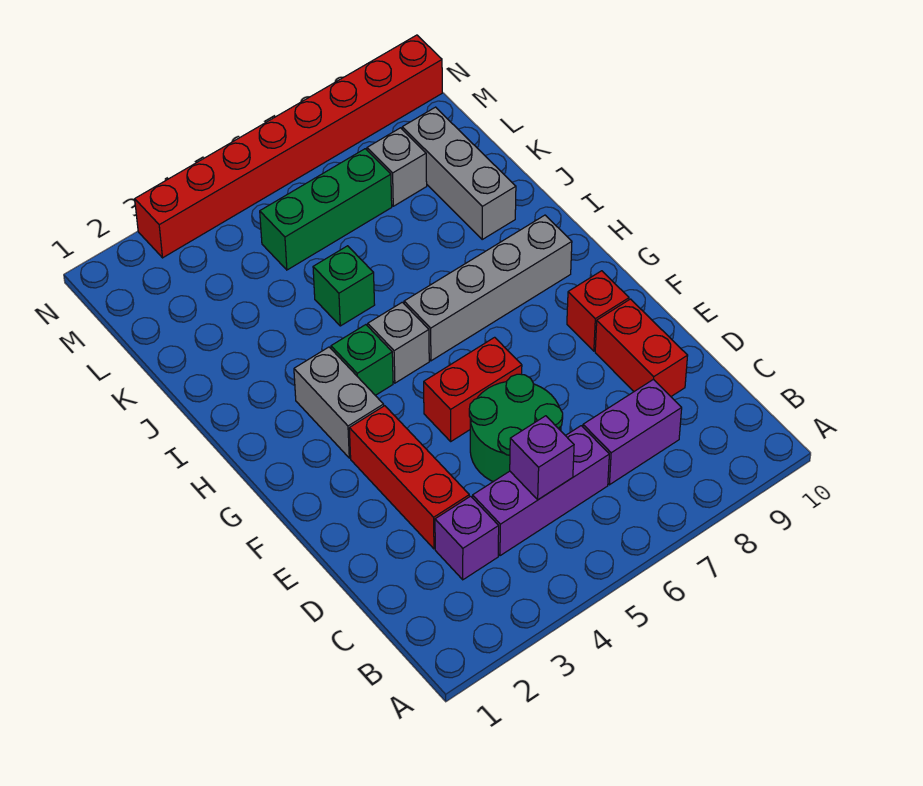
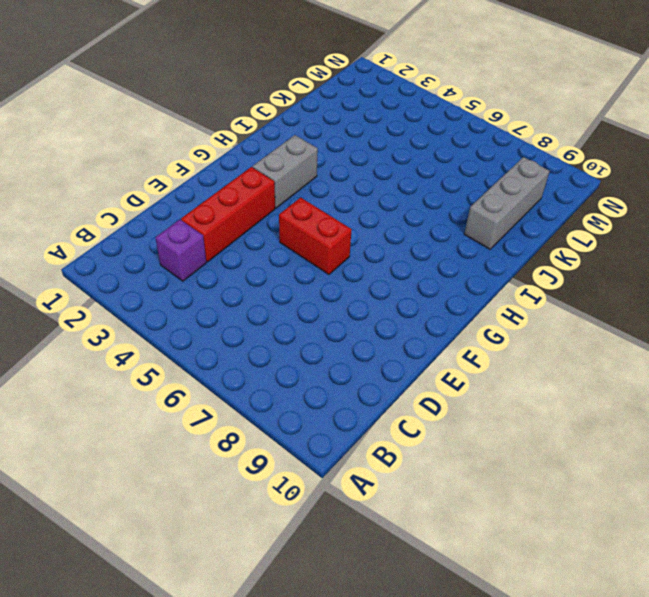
none -> purple brick C4:C6 level 1
none -> purple brick C7:C8 level 1
none -> green round brick D5:E6 level 1

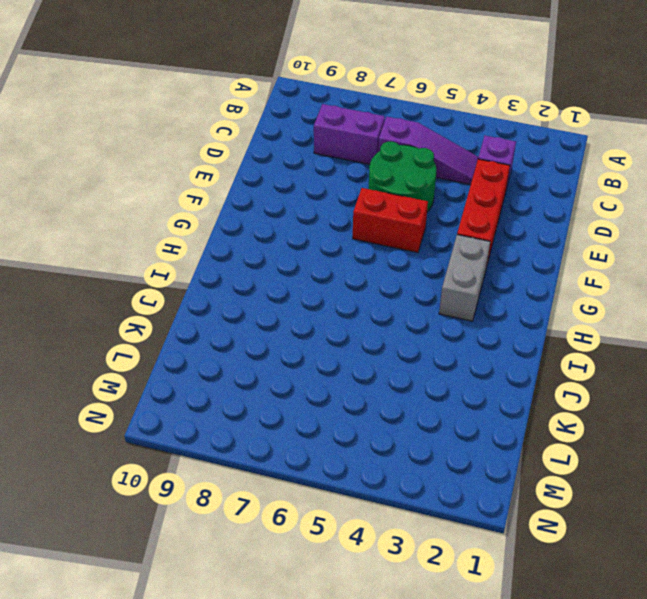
purple slope C4:C6 level 1 top 6 -> purple brick C4:C6 level 1
none -> red brick D9:E9 level 1
none -> red brick F9 level 1
none -> green brick H4 level 1

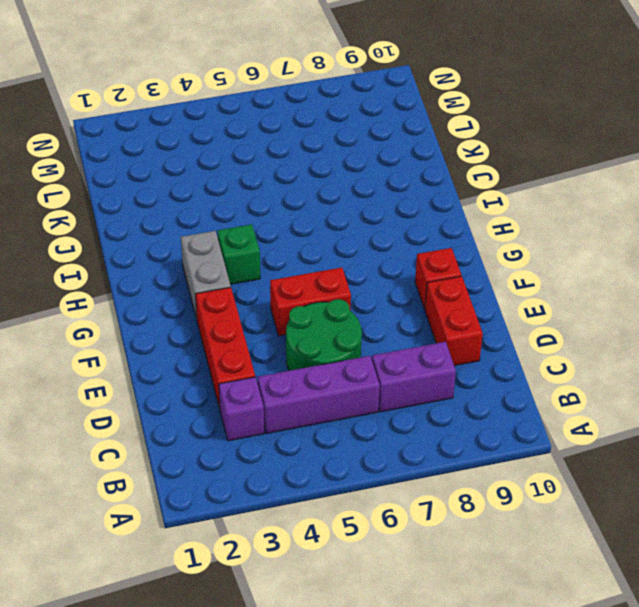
none -> grey brick H5 level 1
none -> grey brick H6:H9 level 1
none -> green brick J5 level 1

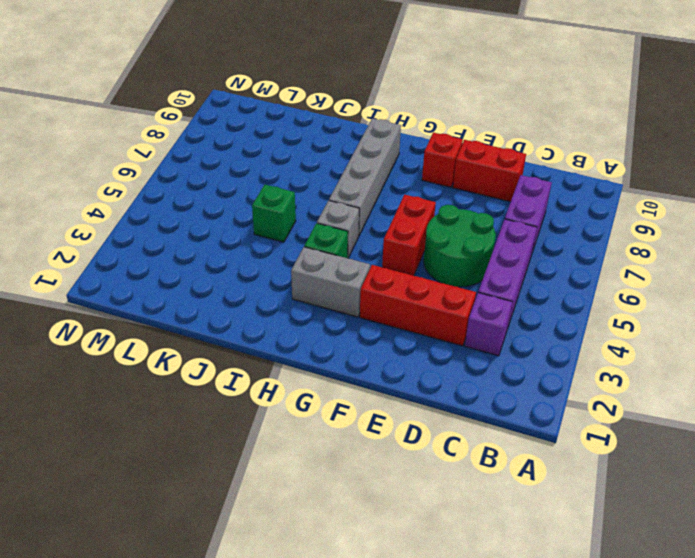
none -> grey brick J9:L9 level 1
none -> green brick L5:L7 level 1
none -> grey brick L8 level 1

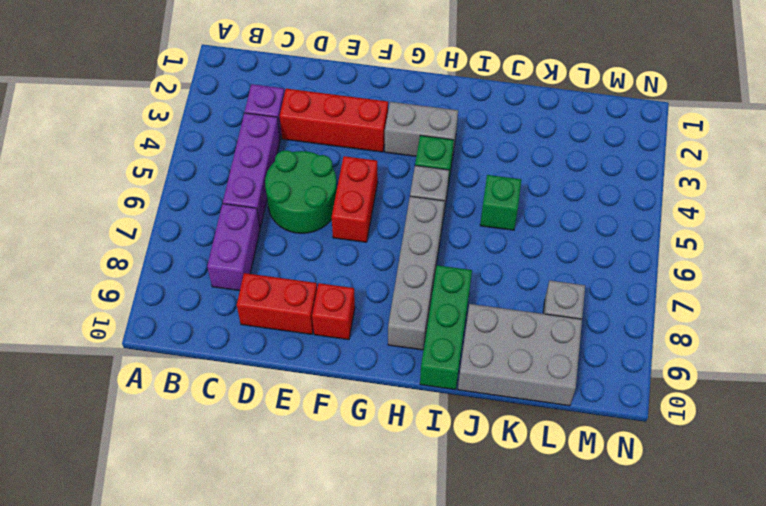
green brick I8:I10 level 1 -> green brick L5:L7 level 1
grey brick J9:L10 level 1 -> grey brick J9:L9 level 1
none -> red brick N3:N10 level 1
none -> purple brick C5 level 2

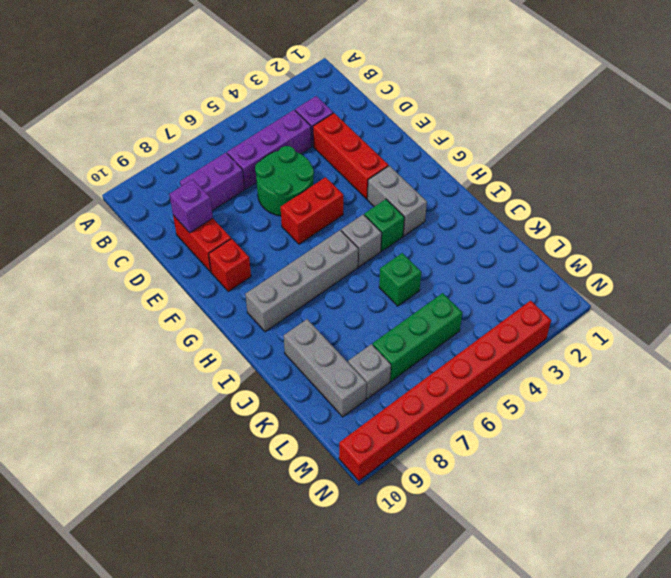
purple brick D9 level 2 -> purple brick C5 level 2

